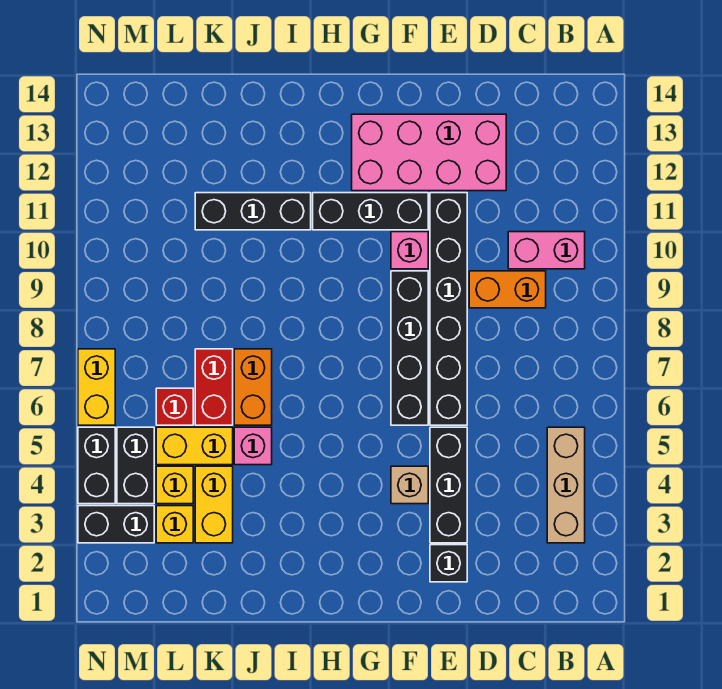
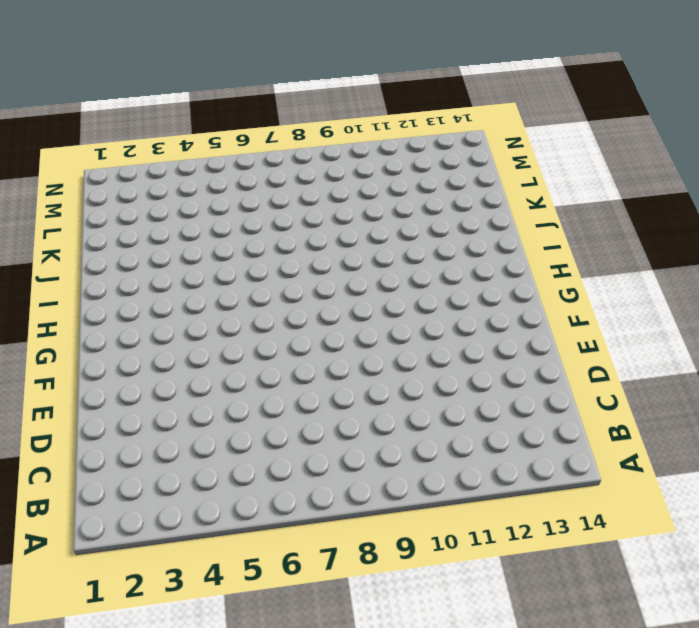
none -> tan brick B3:B5 level 1
none -> pink brick B10:C10 level 1
none -> orange brick C9:D9 level 1

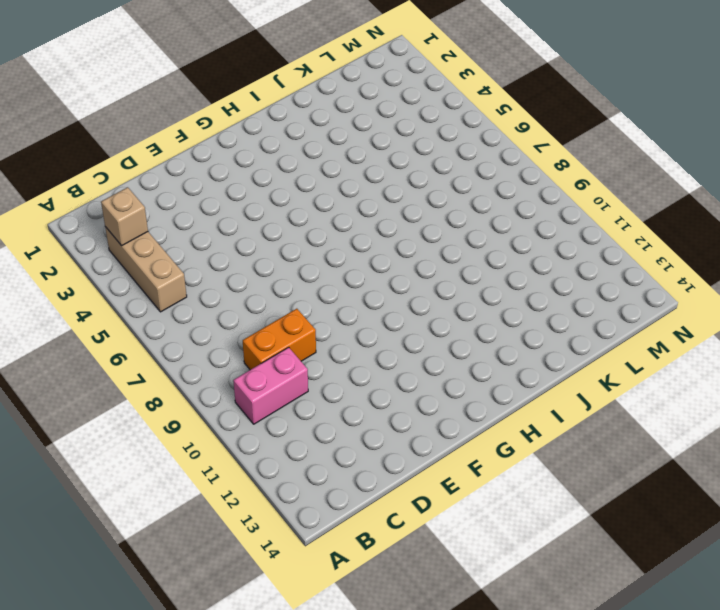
tan brick B3 level 2 -> tan brick F4 level 1
none -> pink brick D12:G13 level 1
none -> black brick E2 level 1
none -> black brick E3:E5 level 1

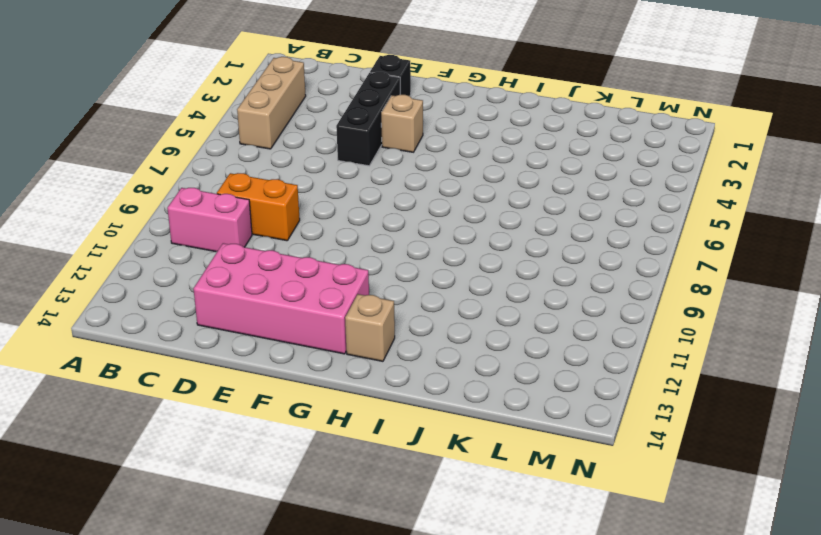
tan brick H13 level 1 -> none
none -> black brick E6:E11 level 1
none -> black brick F6:F9 level 1
none -> pink brick F10 level 1

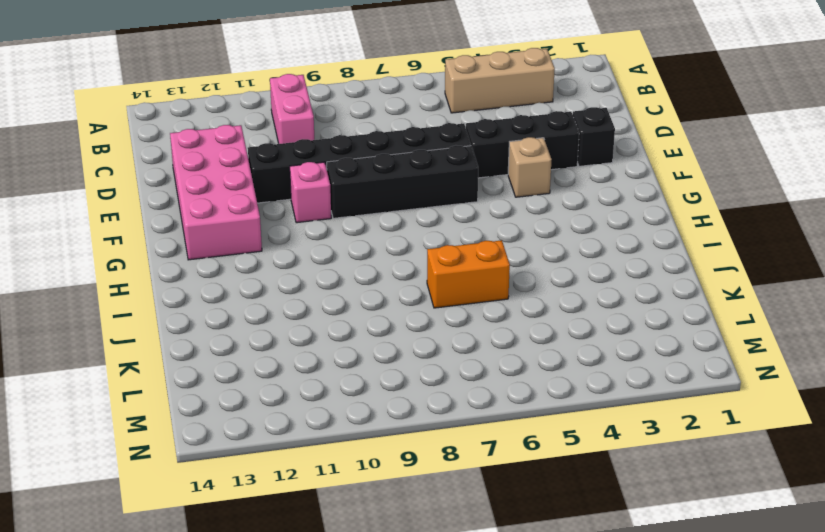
none -> orange brick C9:D9 level 1
none -> black brick F11:H11 level 1
none -> black brick I11:K11 level 1

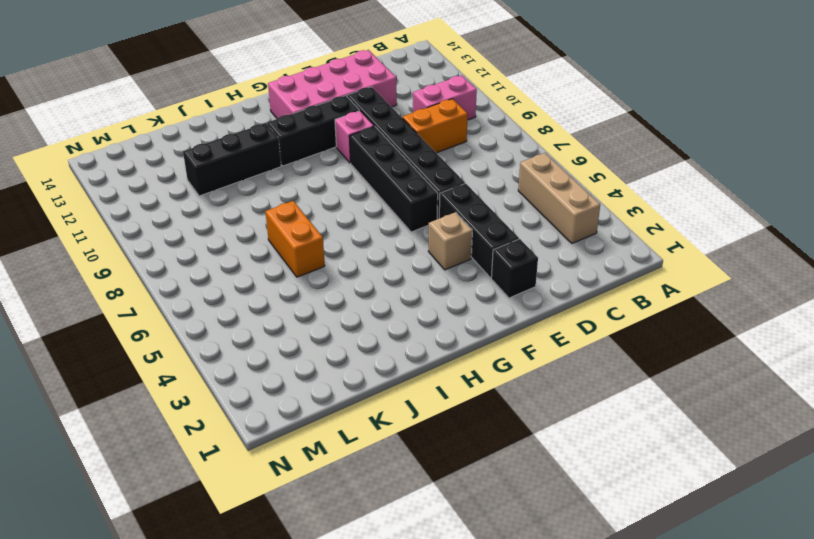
none -> pink brick J5 level 1
none -> yellow brick K3:K4 level 1
none -> yellow brick K5:L5 level 1

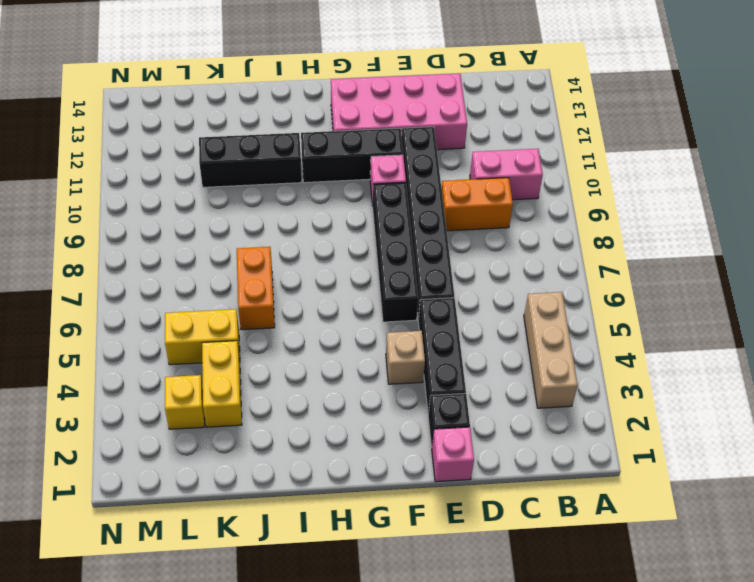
pink brick E1 level 1 -> pink brick J5 level 1
none -> red brick K6:K7 level 1
none -> yellow brick L4 level 1
none -> red brick L6 level 1

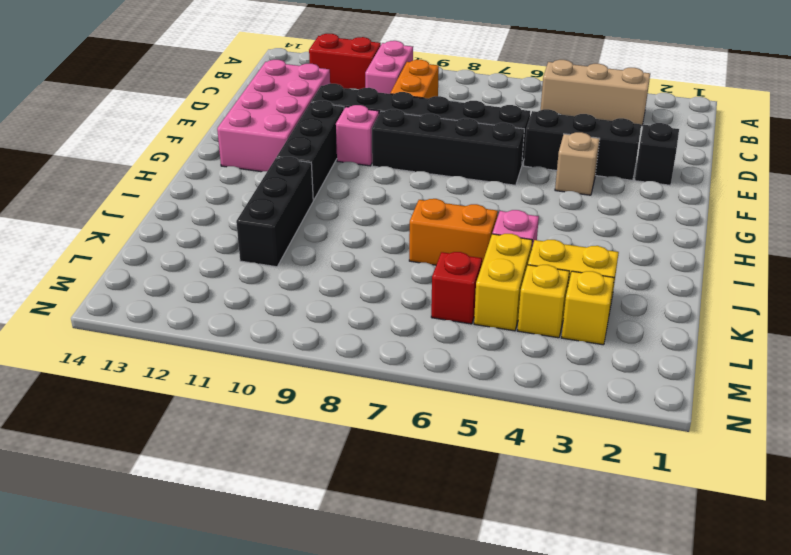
red brick B11:B12 level 1 -> red brick K6:K7 level 1
none -> black brick M3:N3 level 1
none -> black brick M4:M5 level 1
none -> black brick N4:N5 level 1

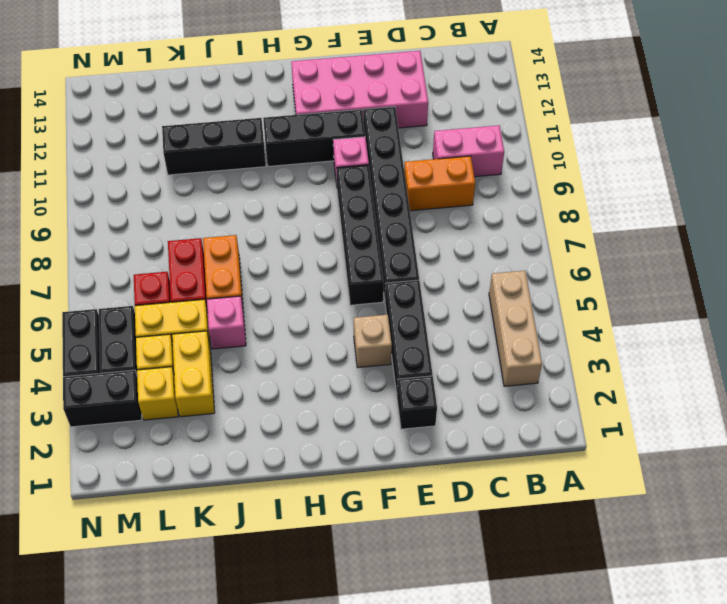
none -> yellow brick N6:N7 level 1

